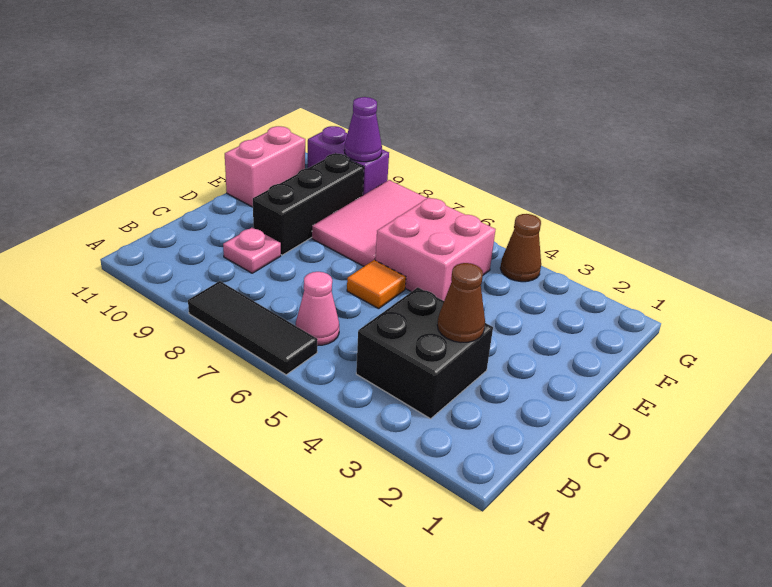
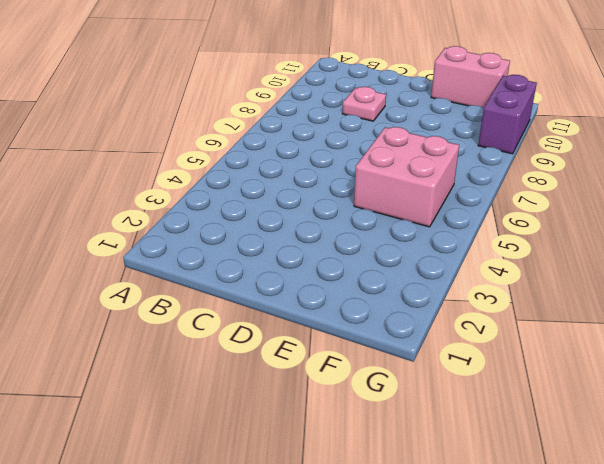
none -> black tile A6:A8 level 1
none -> black brick B3:C4 level 1
none -> pink cone B6 level 1

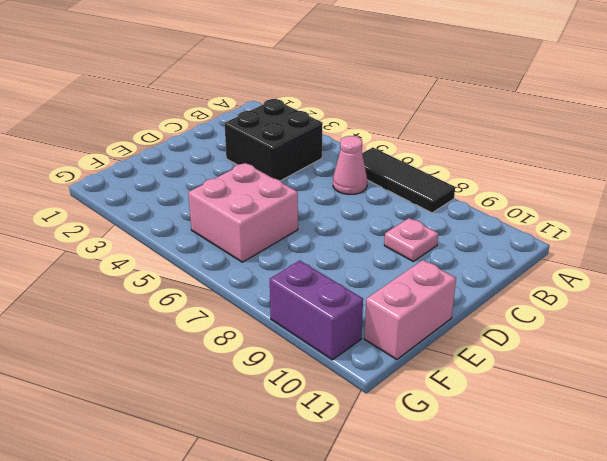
none -> orange tile D6 level 1
none -> black brick D9:F9 level 1
none -> pink tile E7:G8 level 1

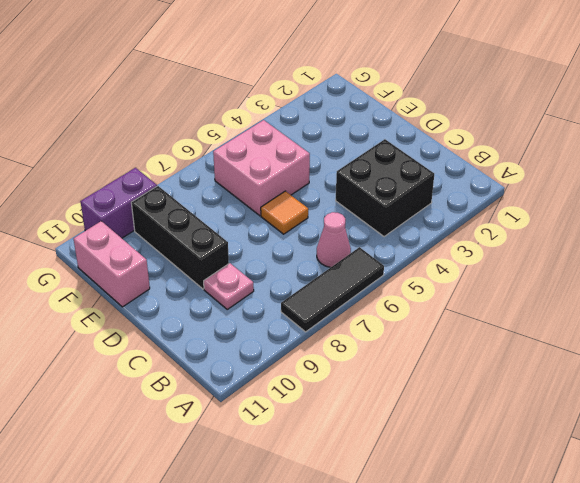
none -> pink tile E7:G8 level 1
none -> brown cone G4 level 1
none -> brown cone C3 level 2

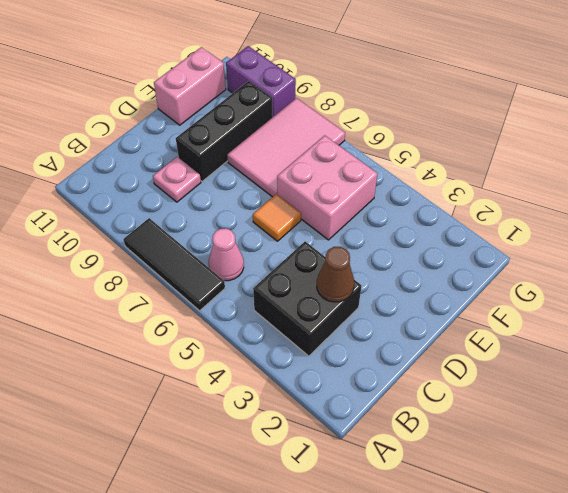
none -> brown cone G4 level 1
none -> purple cone G9 level 2

